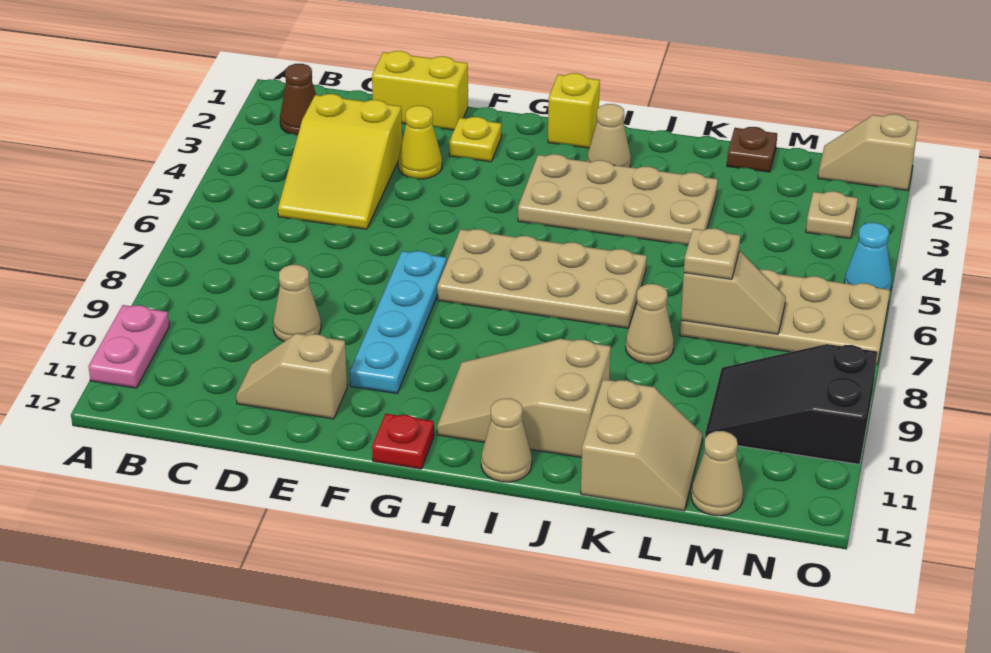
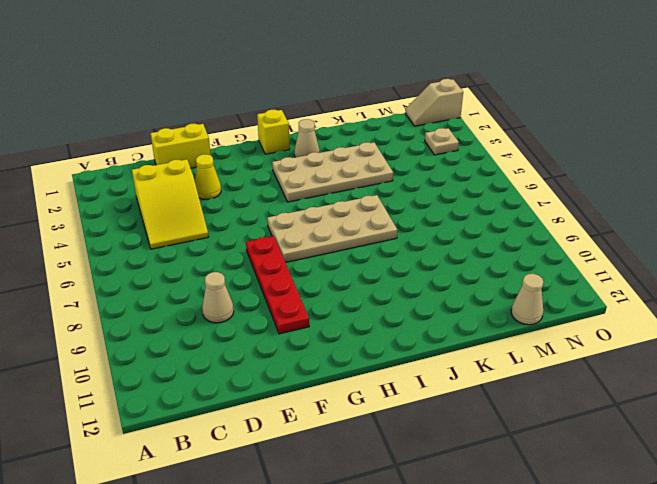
red plate F7:F10 level 1 -> cyan plate F7:F10 level 1
none -> pink plate A10:A11 level 1
none -> brown cone B2 level 1
none -> tan slope D11:E11 level 1 top E

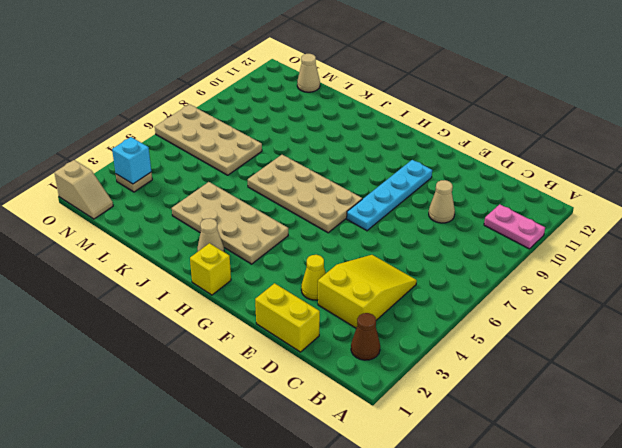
pink plate A10:B10 level 1 -> pink plate A10:A11 level 1
cyan brick N3 level 2 -> none
none -> tan slope D11:E11 level 1 top E
none -> yellow plate F2 level 1
none -> red plate G12 level 1

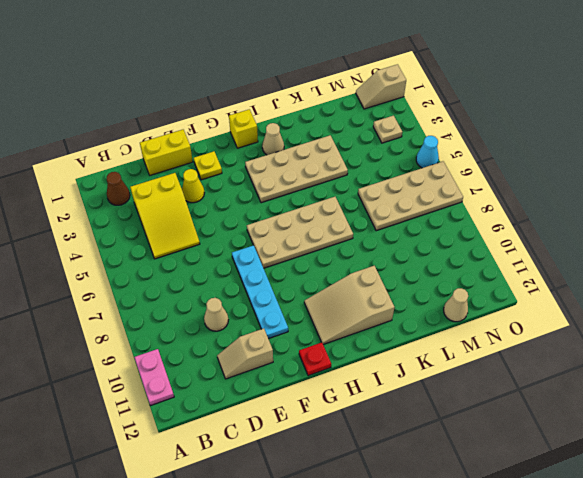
none -> tan cone I12 level 1
none -> tan cone K8 level 1
none -> tan slope K11:L12 level 1 top K

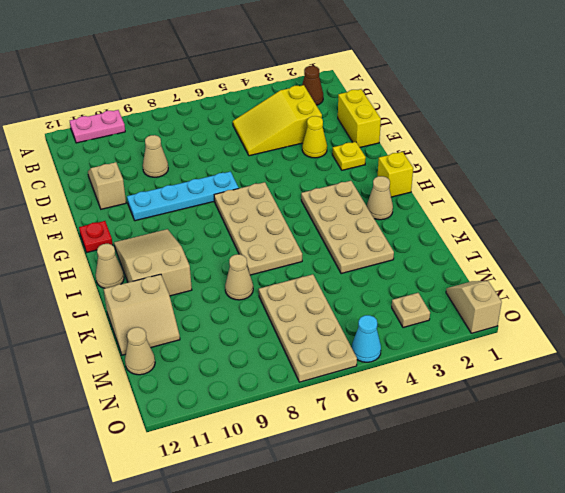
none -> brown plate L1 level 1
none -> black slope M9:O10 level 1 top O
none -> tan slope L7:M7 level 2 top L

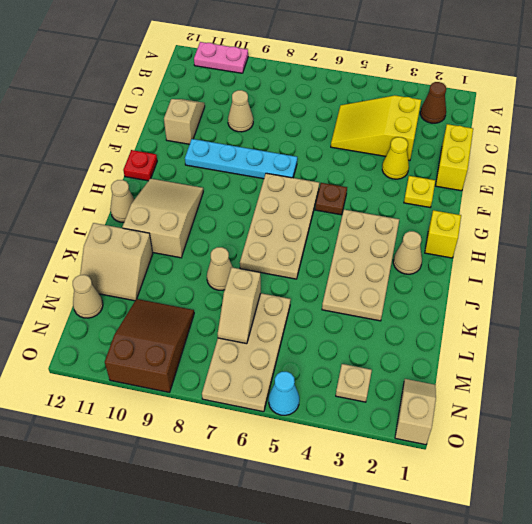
brown plate G5 level 1 -> brown plate L1 level 1
brown slope M9:O10 level 1 top O -> black slope M9:O10 level 1 top O
none -> tan plate L7 level 3

